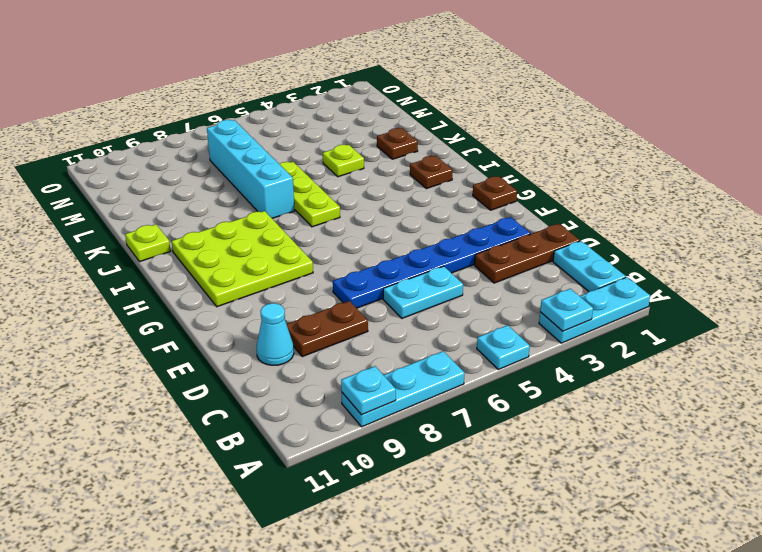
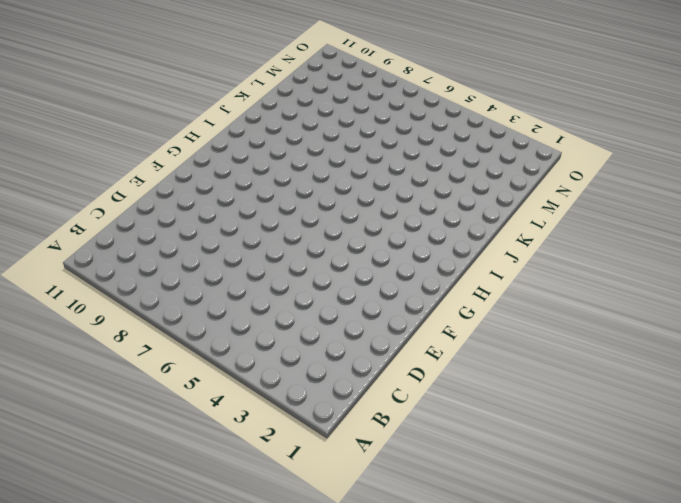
none -> cyan plate A1:A3 level 1
none -> cyan plate A5 level 1
none -> cyan plate A7:A9 level 1

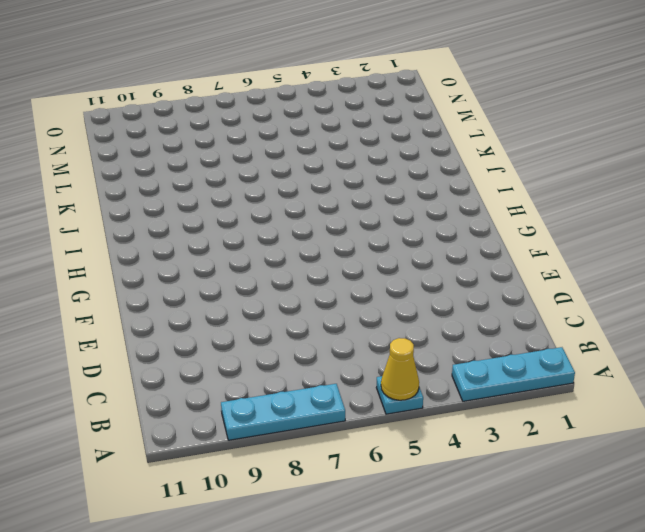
yellow cone A5 level 2 -> none
none -> cyan plate B1:C1 level 1
none -> brown plate D1:D3 level 1
none -> cyan plate D5:D6 level 1

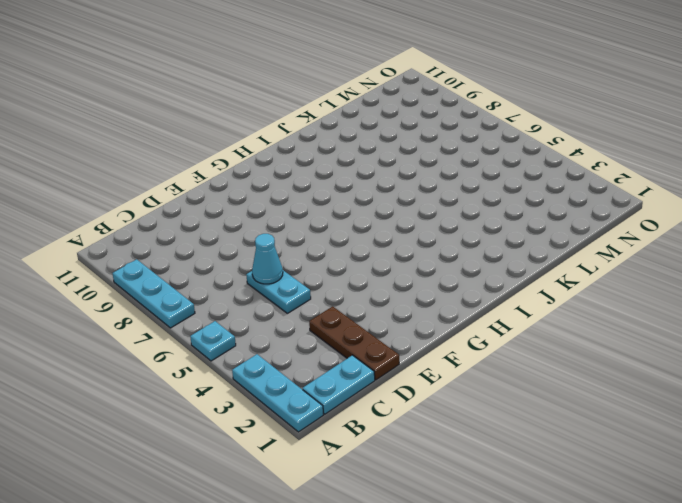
cyan cone D6 level 2 -> cyan cone D10 level 1
none -> brown plate D8:D9 level 1
none -> blue plate E2:E7 level 1
none -> brown plate G1 level 1

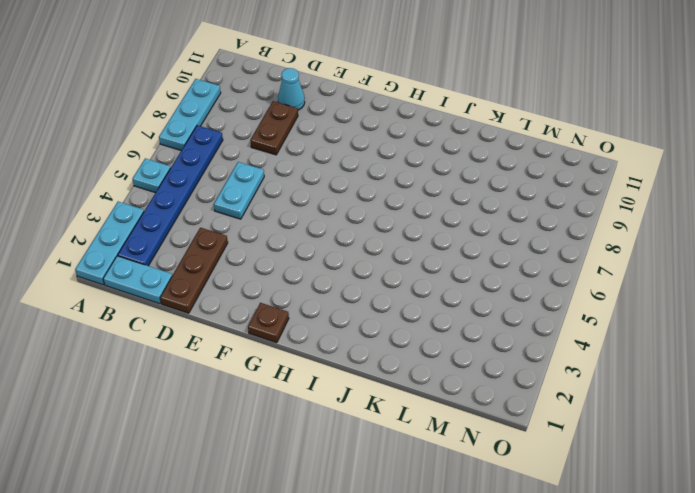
blue plate B2:B7 level 1 -> blue plate E2:E7 level 1
none -> lime plate G8:I10 level 1
none -> brown plate I2 level 1
none -> lime plate I6:K6 level 1

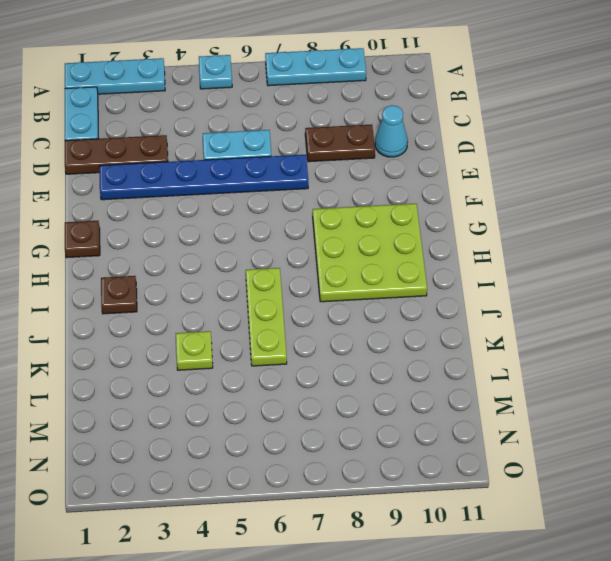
none -> cyan brick J7:M7 level 1
none -> lime plate J11 level 1
none -> brown plate K2 level 1

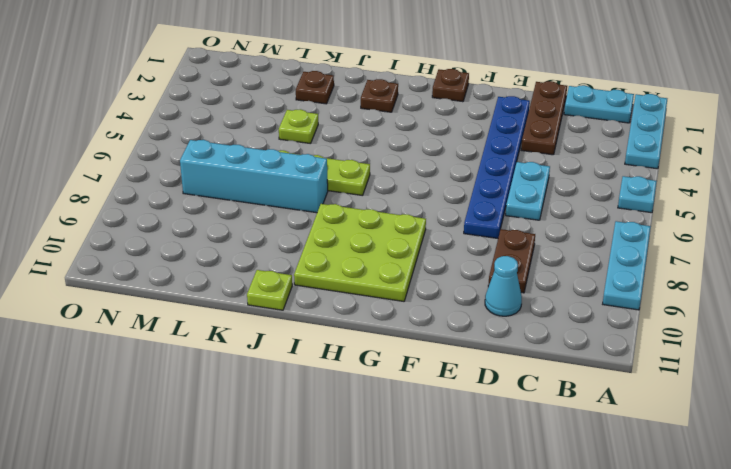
none -> cyan plate A3 level 2
none -> cyan plate A9 level 2

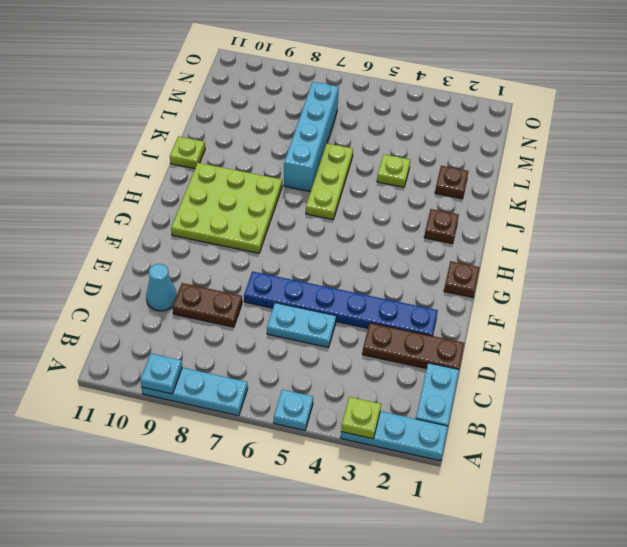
lime plate A3 level 2 -> cyan plate A3 level 2

